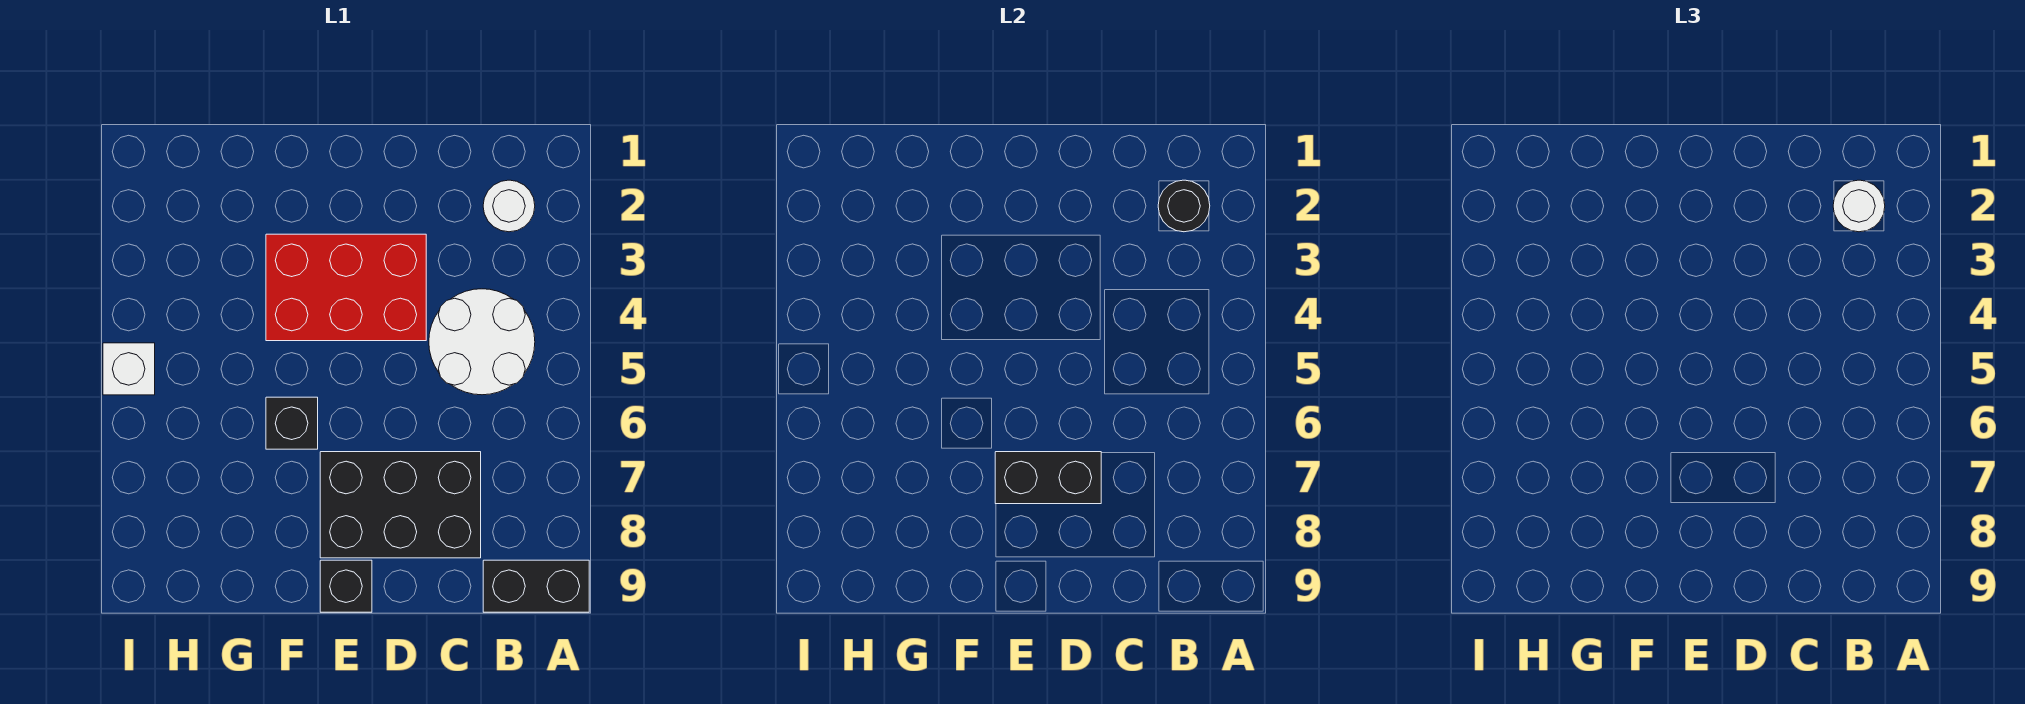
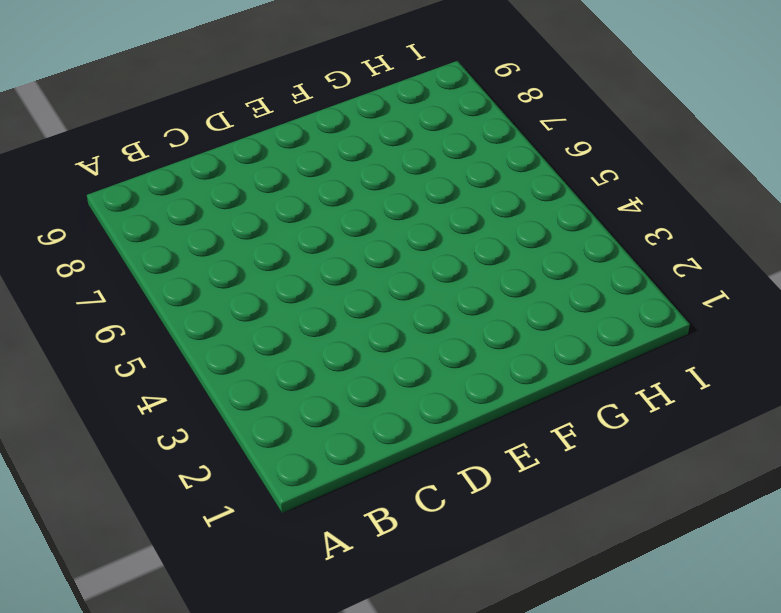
none -> black brick A9:B9 level 1
none -> white round brick B2 level 1

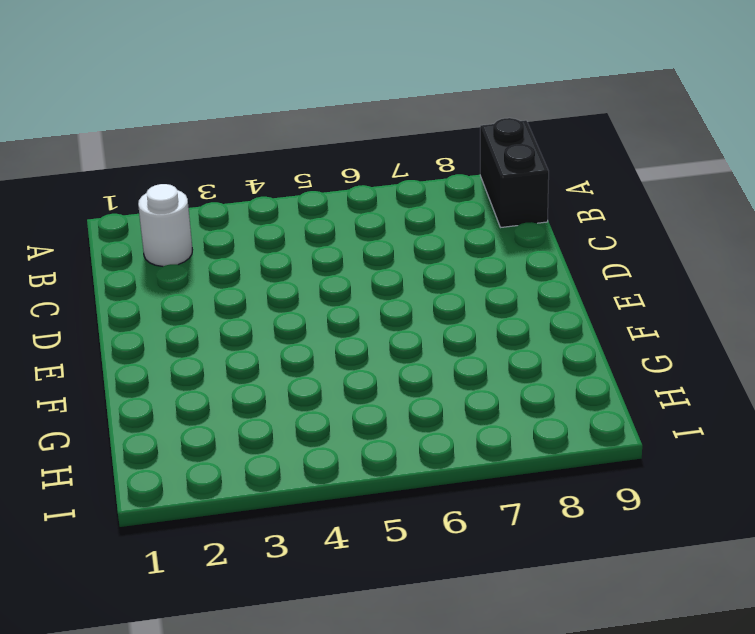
none -> white round brick B4:C5 level 1
none -> black brick C7:E8 level 1

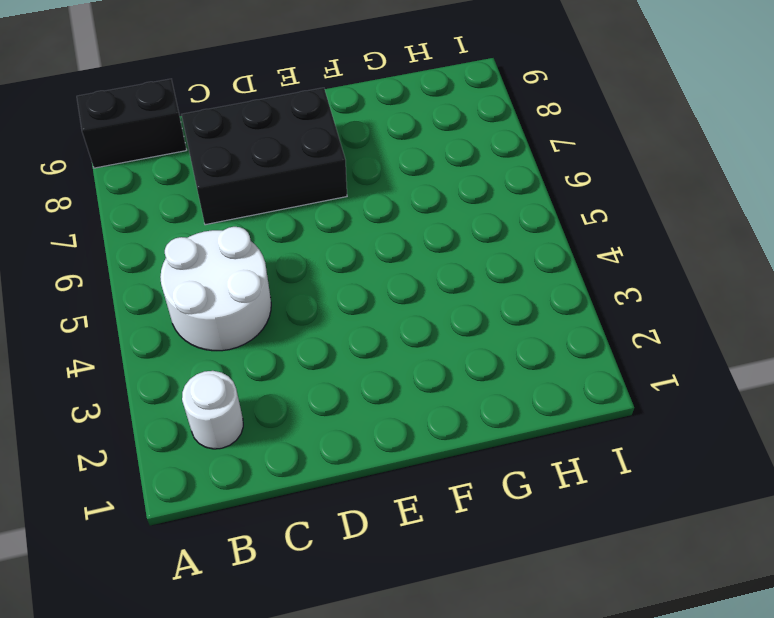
none -> red brick D3:F4 level 1
none -> black brick E9 level 1

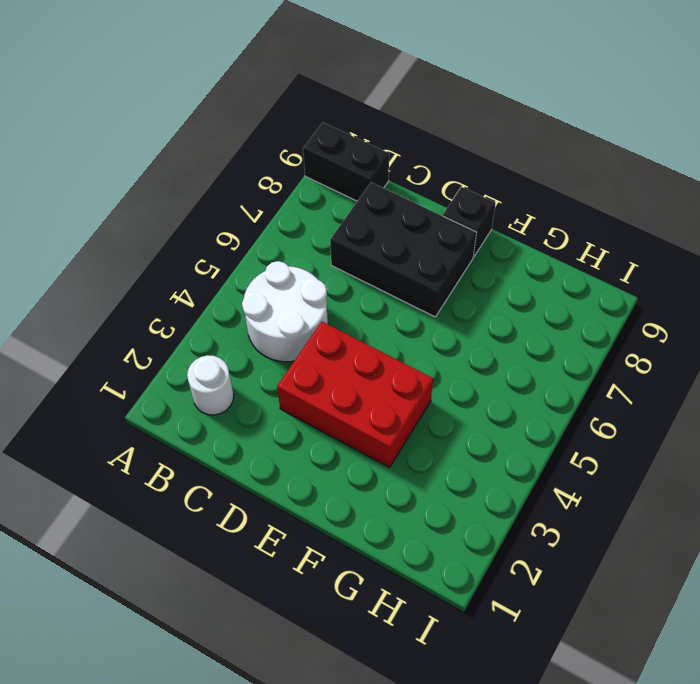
none -> black brick F6 level 1
none -> white brick I5 level 1

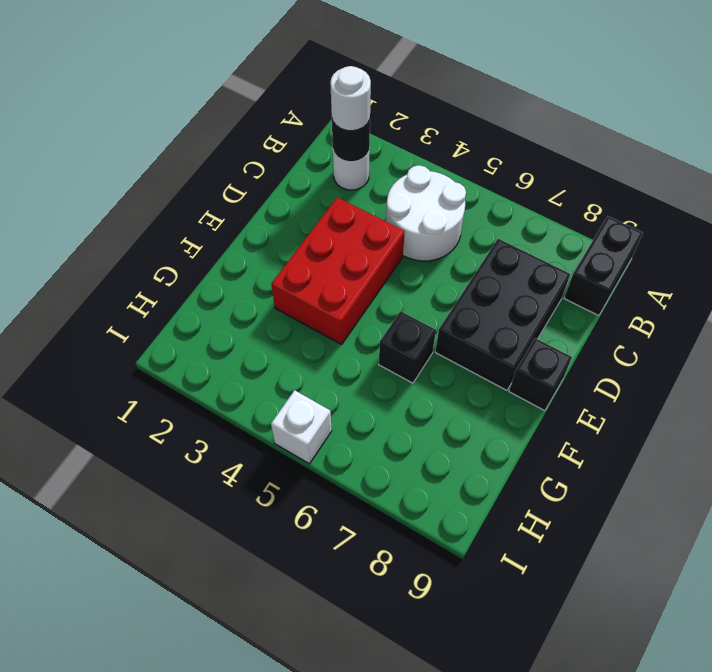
none -> black brick D7:E7 level 2

